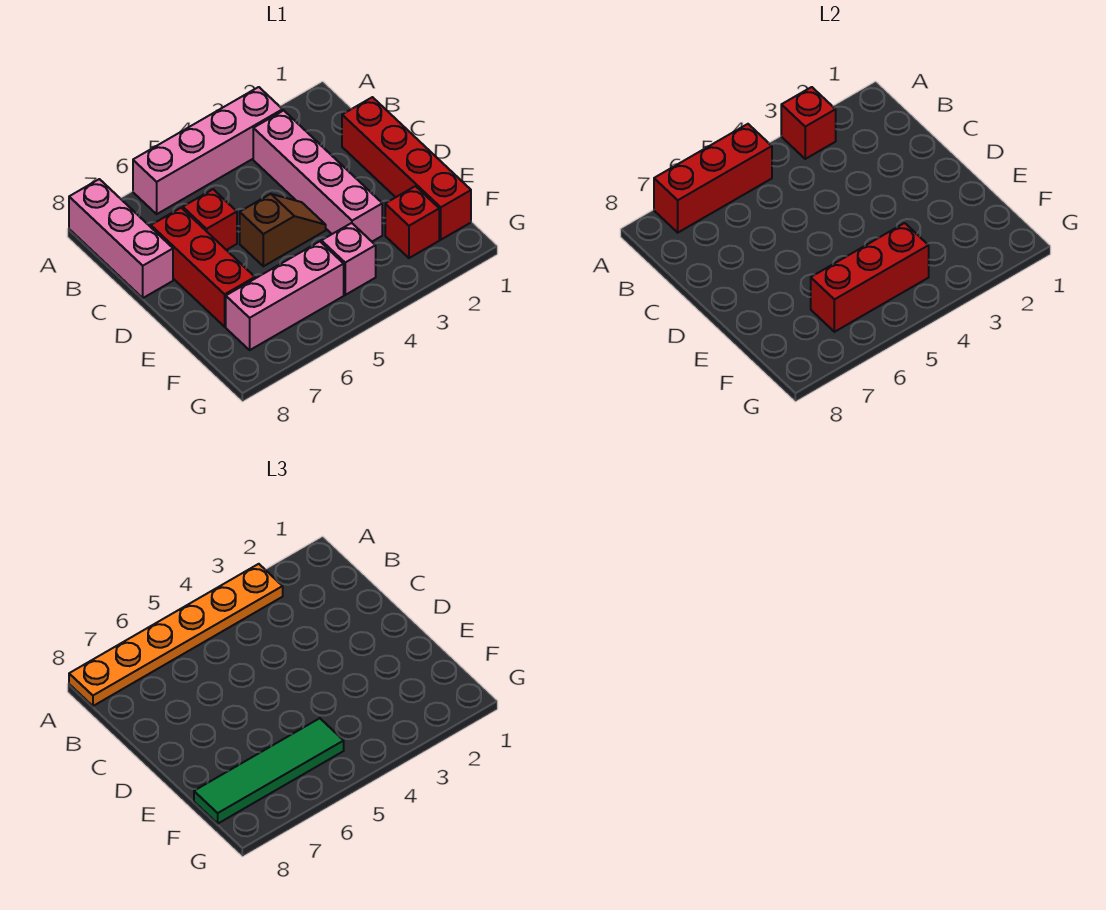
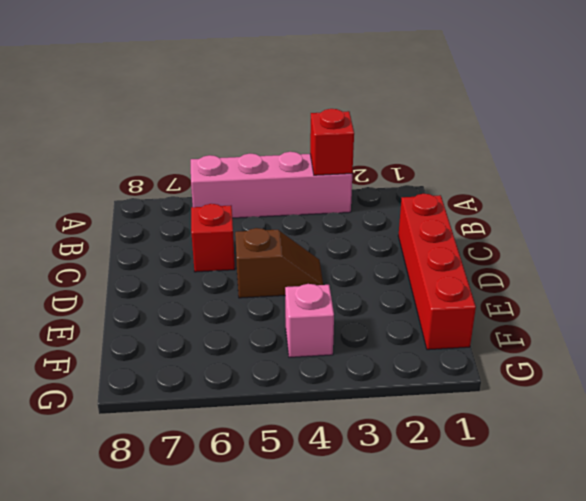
none -> pink brick A8:C8 level 1
none -> pink brick B3:E3 level 1
none -> red brick C7:E7 level 1

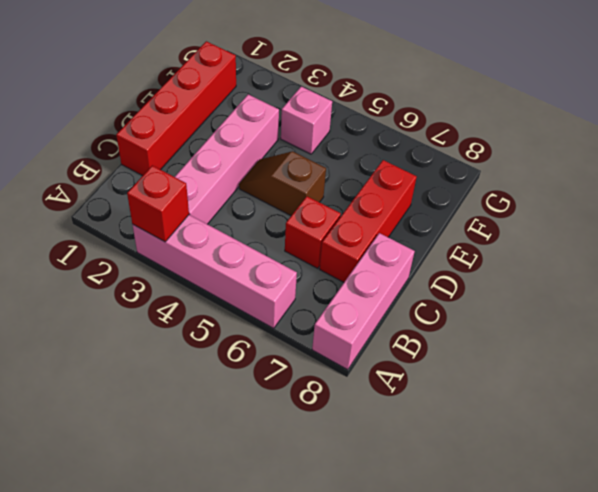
none -> red brick F2 level 1
none -> pink brick F5:F7 level 1
none -> red brick A5:A7 level 2

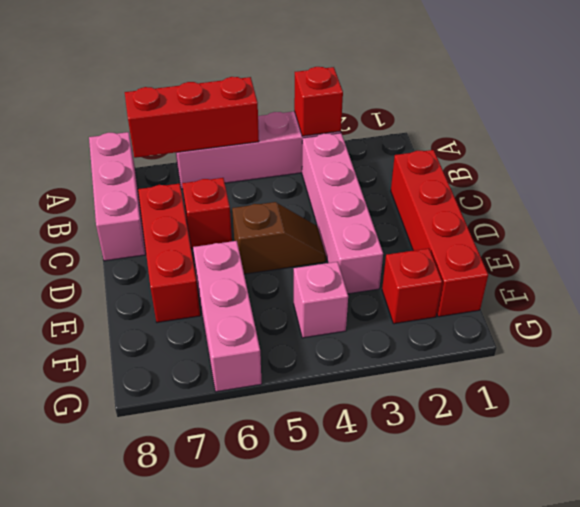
pink brick E6:G6 level 1 -> pink brick F5:F7 level 1
none -> red brick F4:F6 level 2
none -> orange plate A3:A8 level 3
none -> green tile F5:F8 level 3

